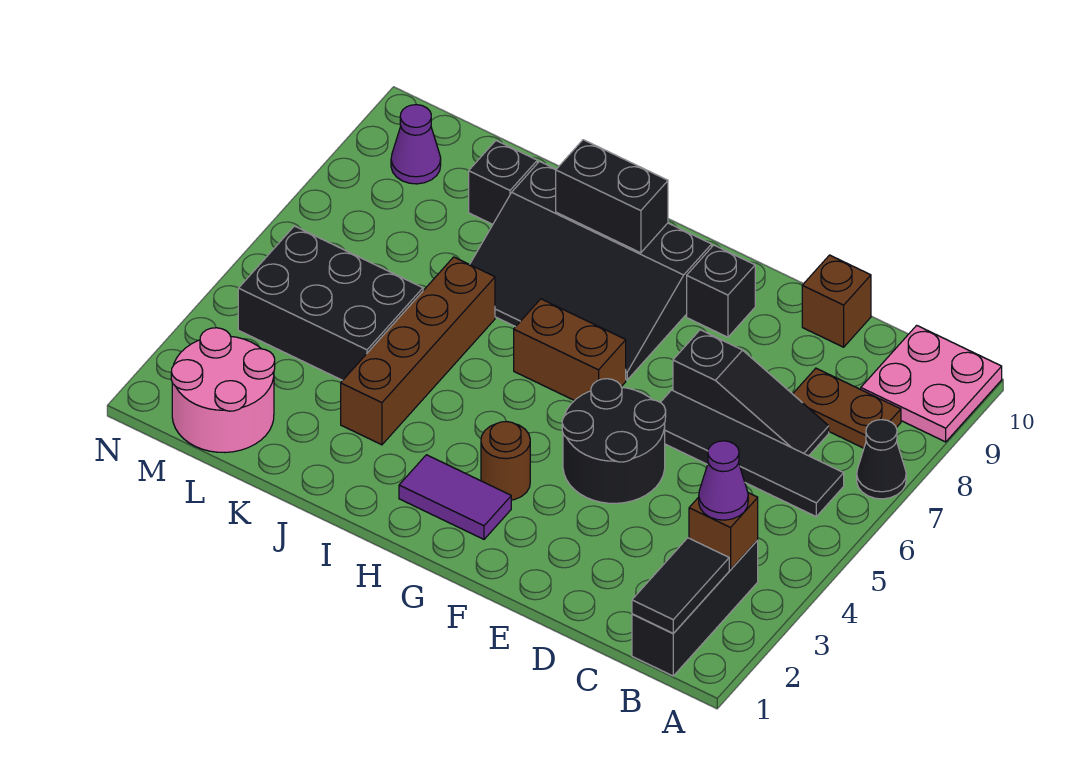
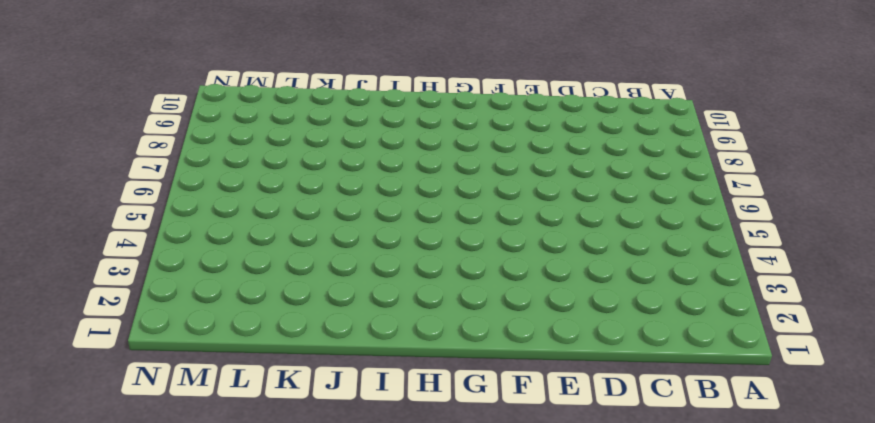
none -> black cone A7 level 1
none -> pink plate A9:B10 level 1
none -> black brick B1:B3 level 1

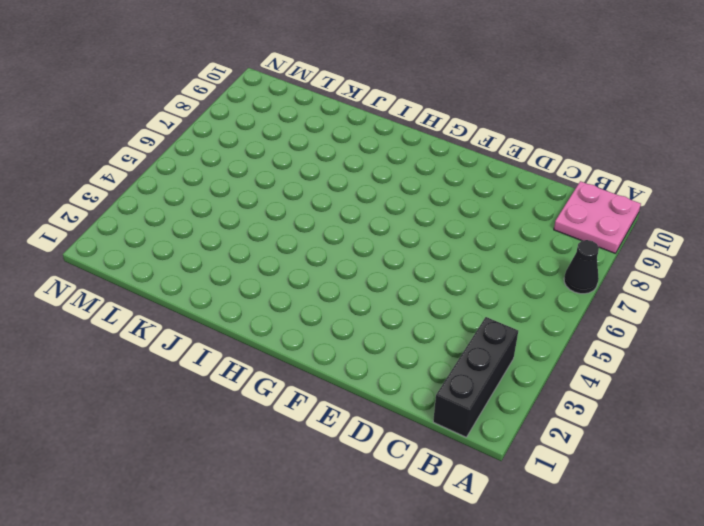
none -> black tile B6:E6 level 1
none -> brown plate B8:C8 level 1
none -> black slope C7:E7 level 1 top E

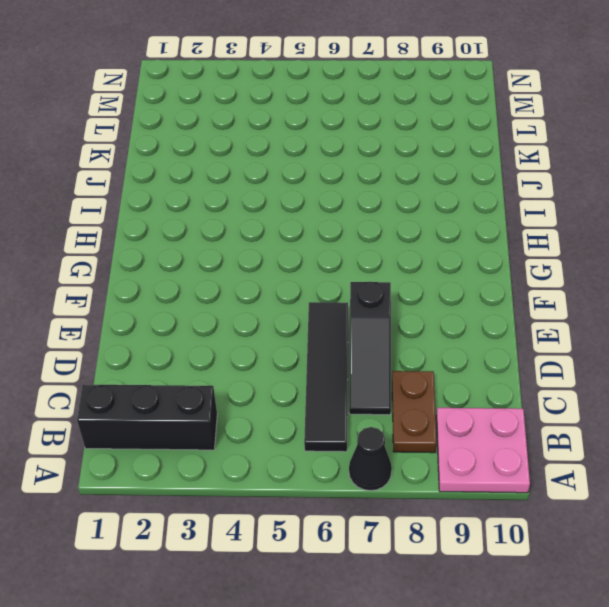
none -> brown brick D10 level 1
none -> black round brick E4:F5 level 1
none -> black brick F9 level 1

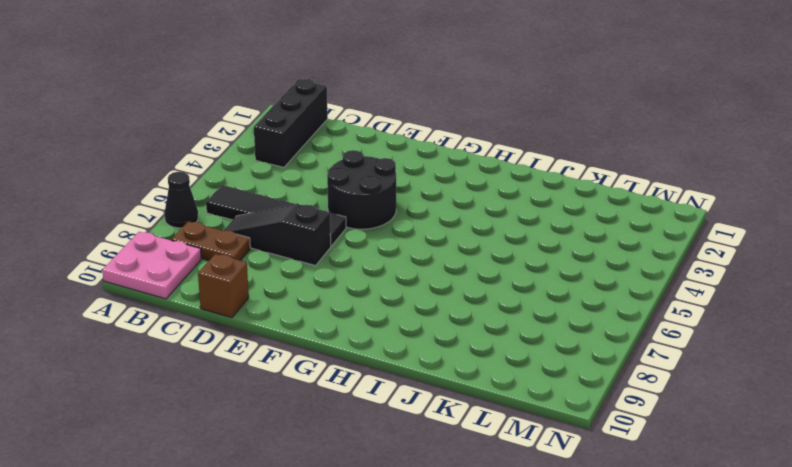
none -> black brick F9 level 1
none -> purple tile G2:H2 level 1
none -> brown round brick G3 level 1

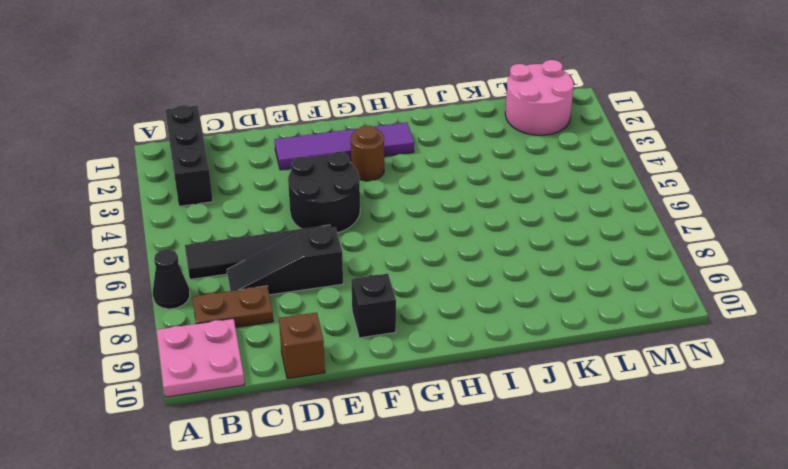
purple tile E2:H2 level 1 -> purple tile G2:H2 level 1
none -> brown brick G6:H6 level 1
none -> black slope G7:J9 level 1 top 9
none -> brown brick J3:J6 level 1

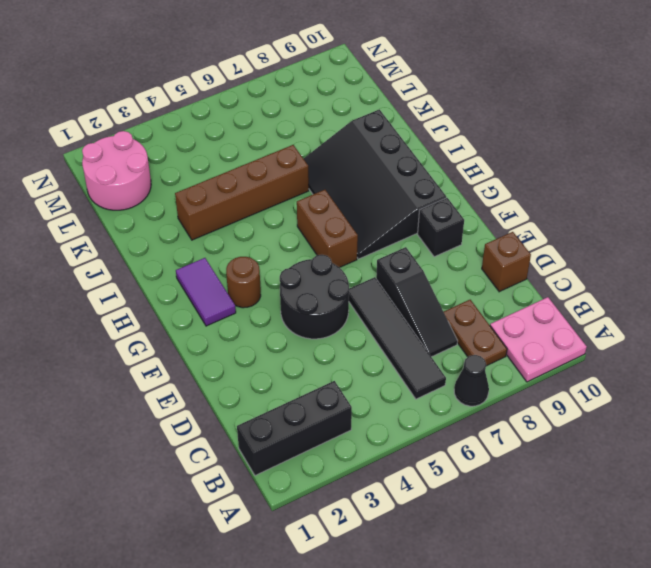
none -> black brick K4:M5 level 1
none -> black brick K9 level 1
none -> purple cone M9 level 1

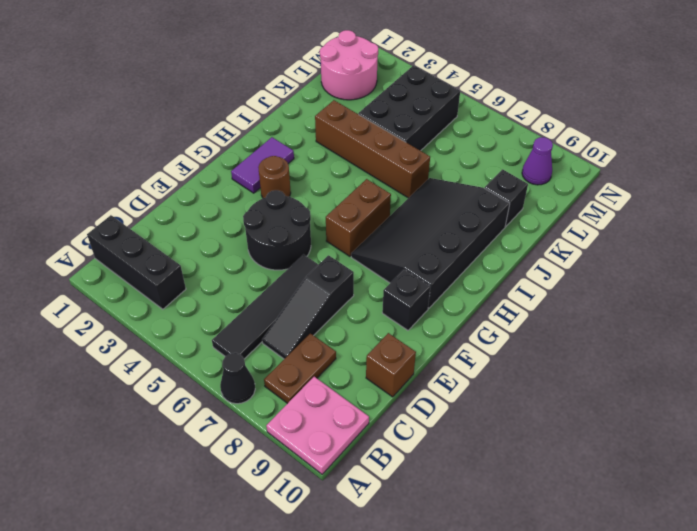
none -> black tile B1:B2 level 2
none -> brown brick B3 level 2
none -> black brick H9:I9 level 2

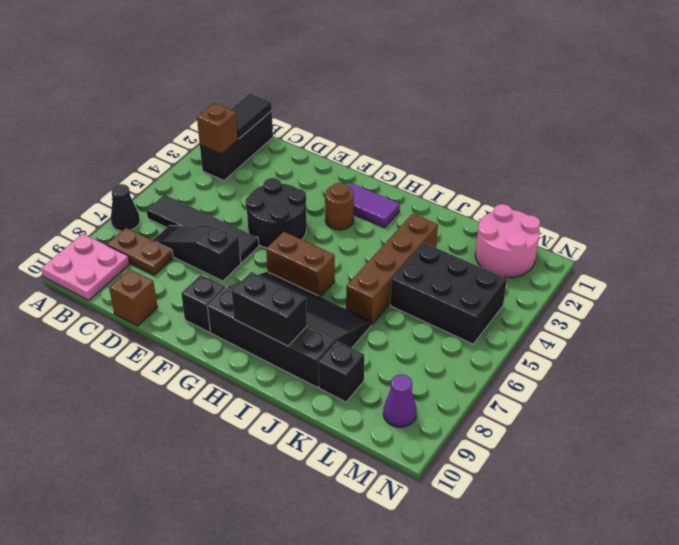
none -> purple cone B3 level 3

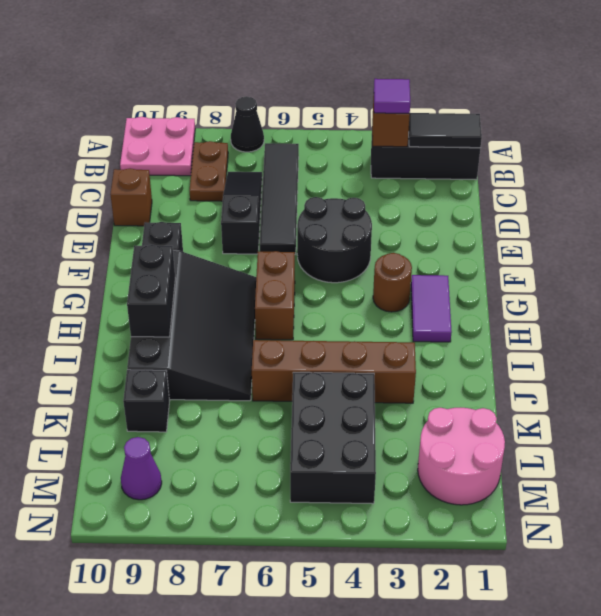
purple tile B3 level 3 -> purple cone B3 level 3

